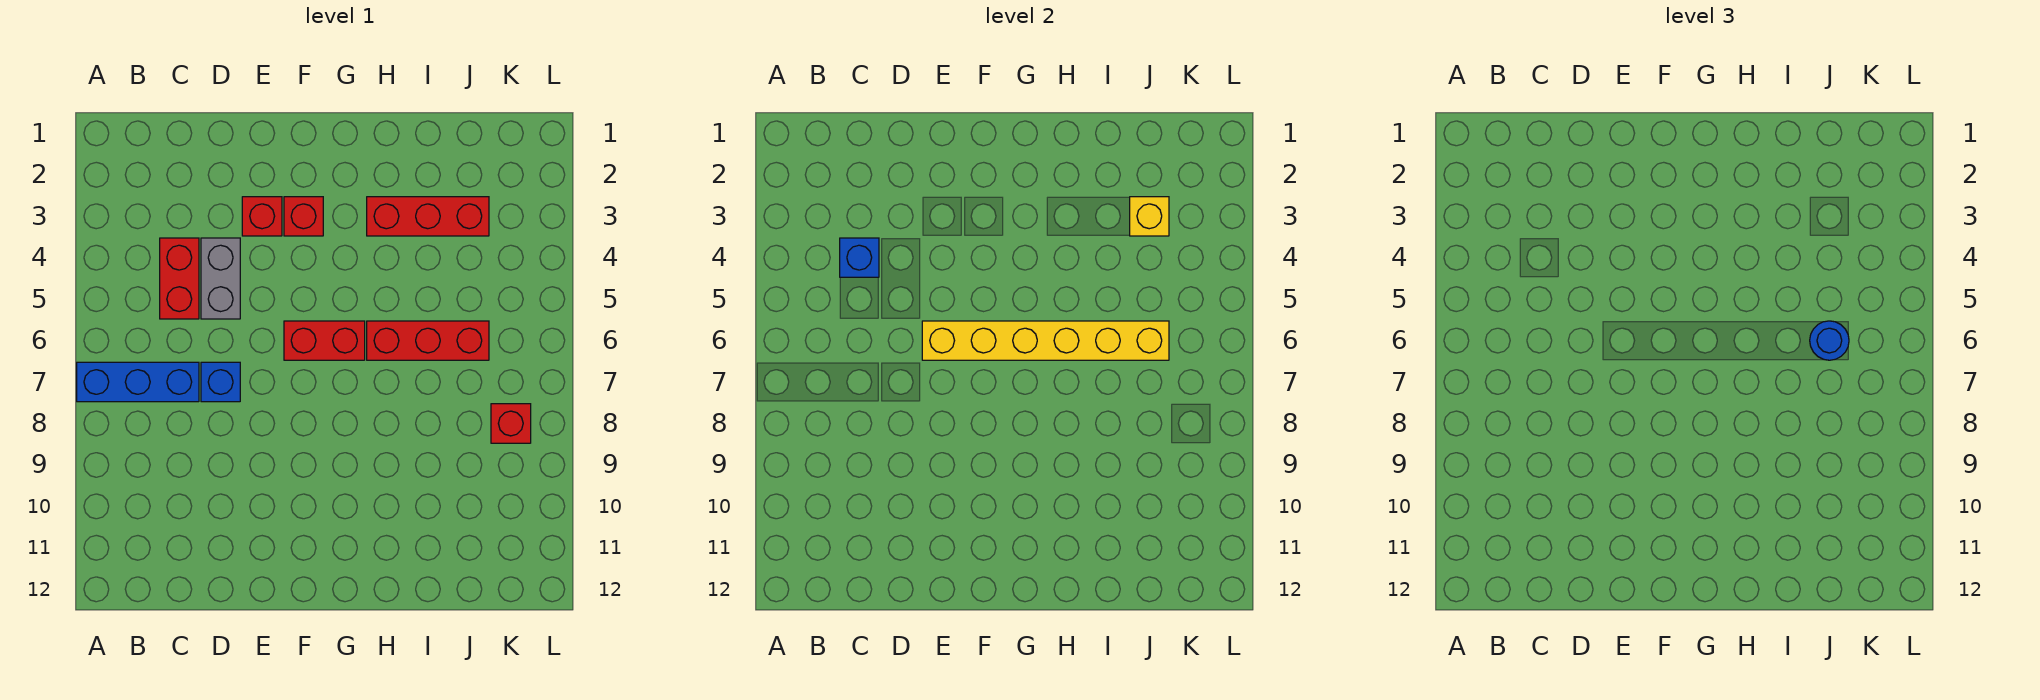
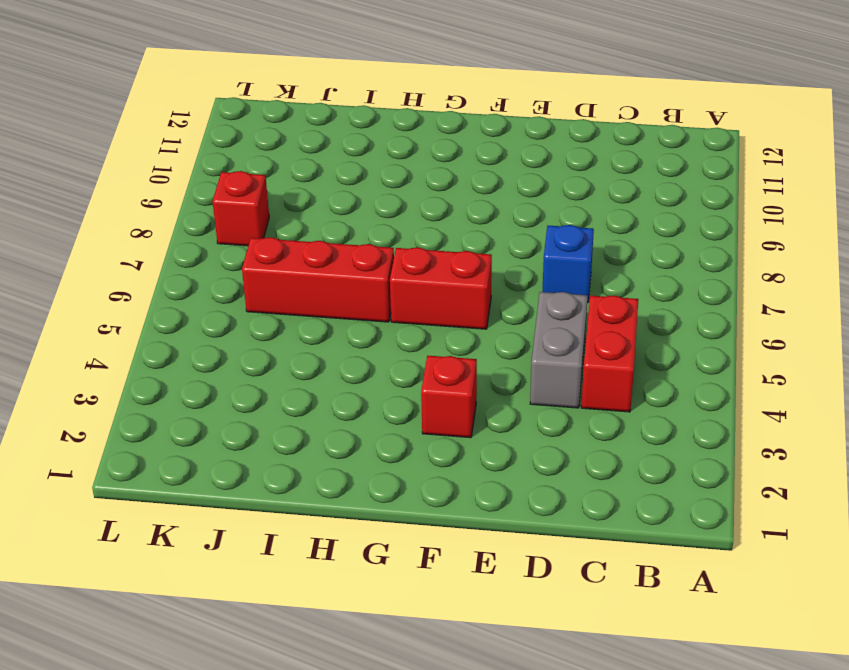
none -> blue brick A7:C7 level 1
none -> red brick E3 level 1
none -> red brick H3:J3 level 1

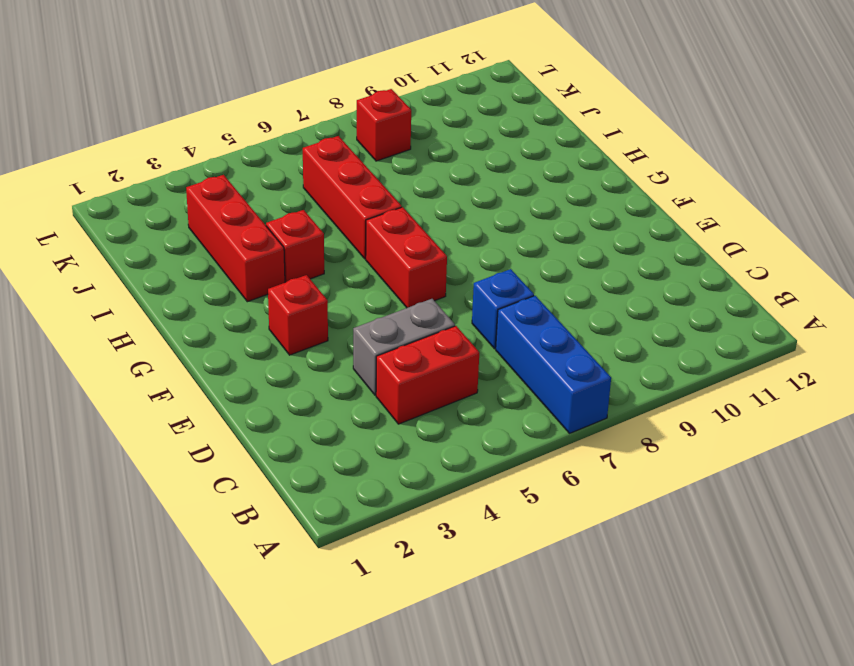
red brick H4 level 1 -> red brick E3 level 1
none -> blue brick C4 level 2
none -> yellow brick E6:J6 level 2
none -> yellow brick J3 level 2

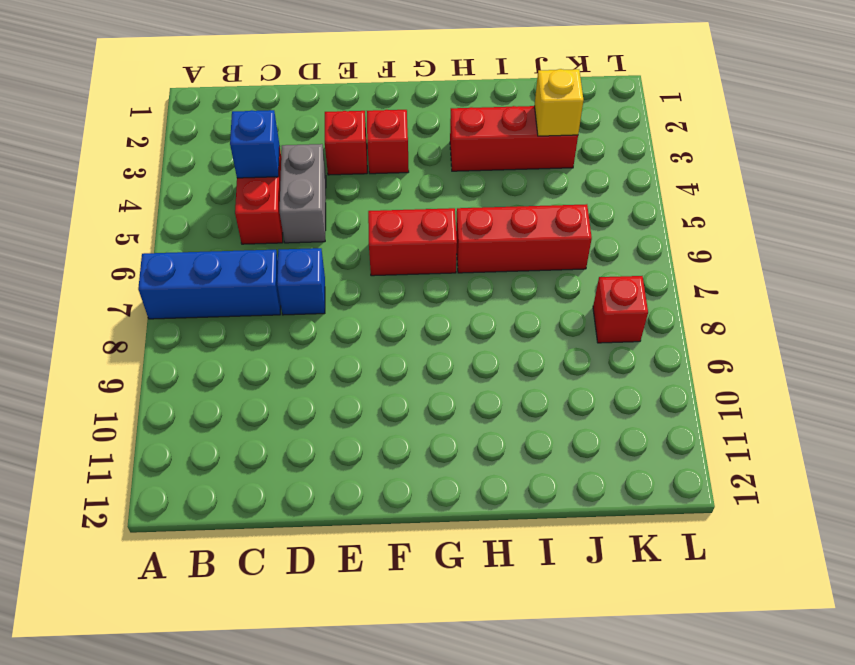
none -> yellow brick E6:J6 level 2
none -> blue round brick J6 level 3

